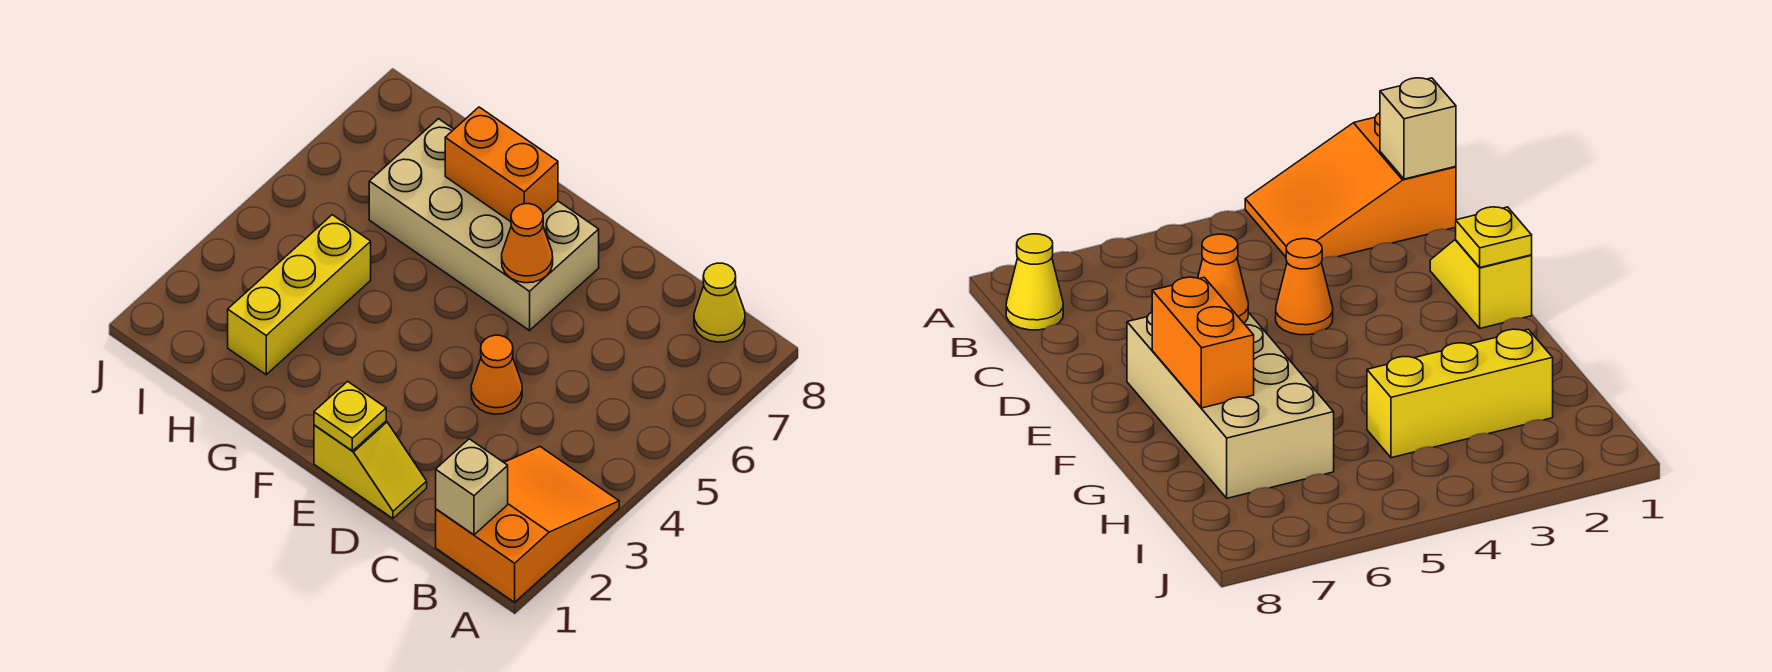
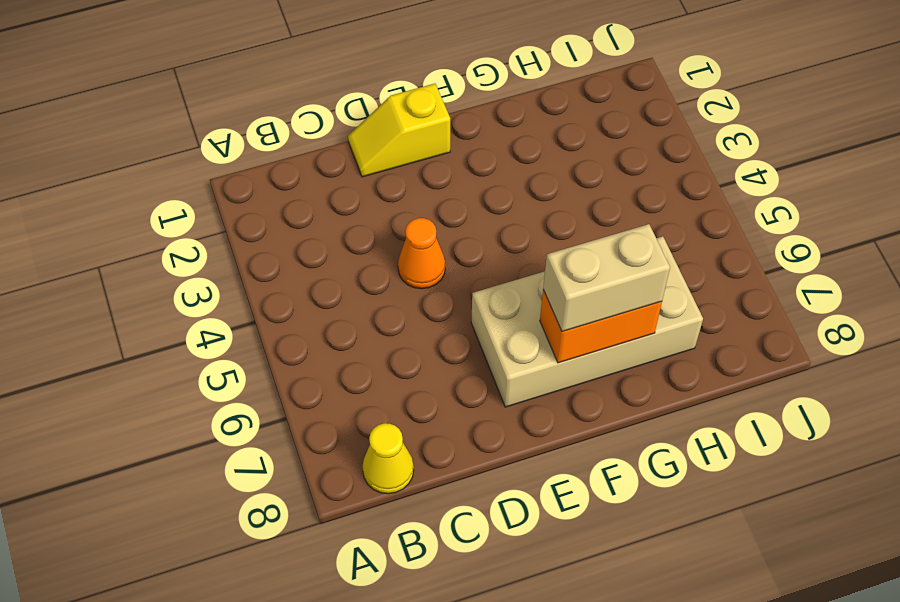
tan brick F7:G7 level 3 -> none
none -> orange slope A1:B3 level 1 top 1
none -> yellow brick H2:H4 level 1

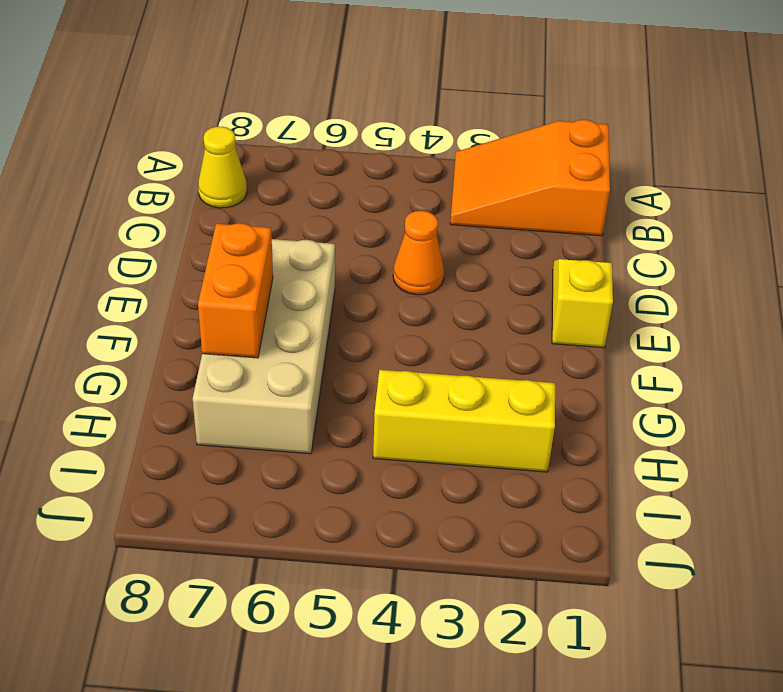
none -> tan brick B1 level 2
none -> yellow plate E1 level 2

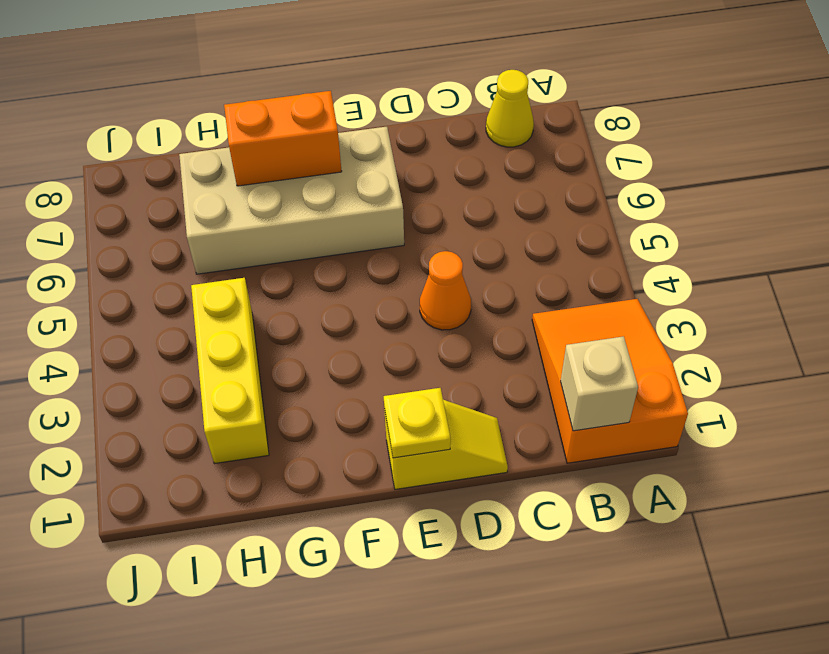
none -> orange cone E6 level 2

